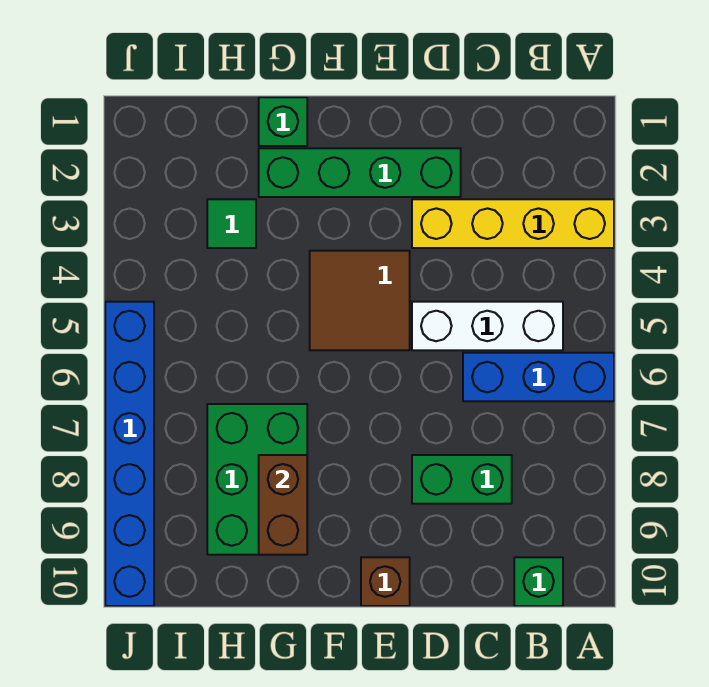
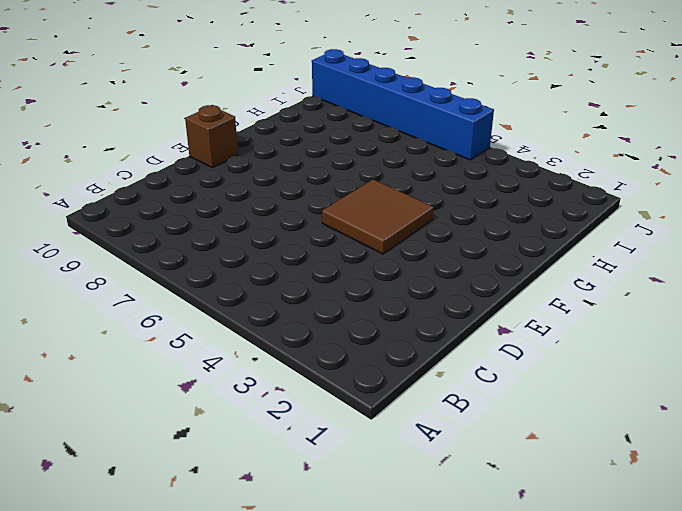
none -> yellow brick A3:D3 level 1
none -> blue brick A6:C6 level 1
none -> white brick B5:D5 level 1

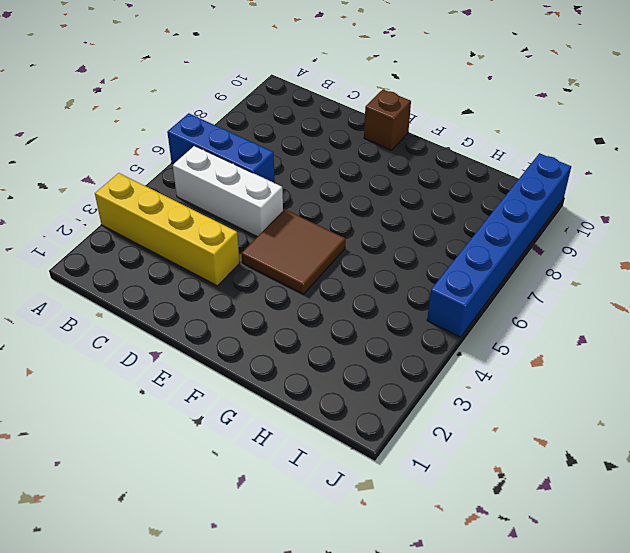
none -> green brick B10 level 1
none -> green brick C8:D8 level 1
none -> green brick D2:G2 level 1

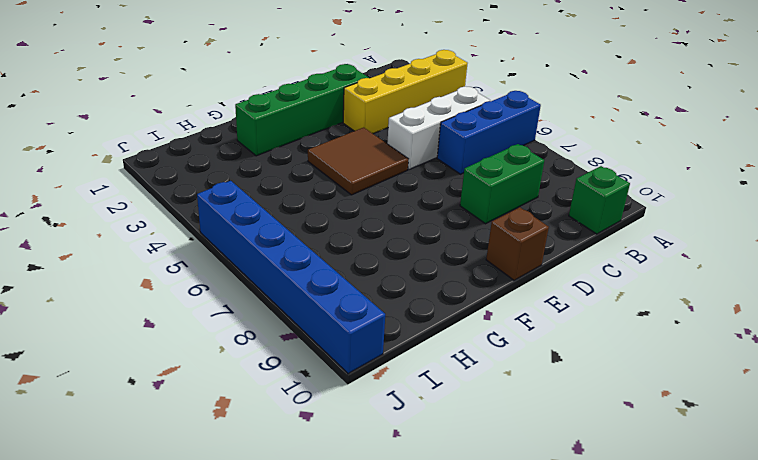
none -> green brick G1 level 1
none -> green brick G7:H9 level 1
none -> green tile H3 level 1

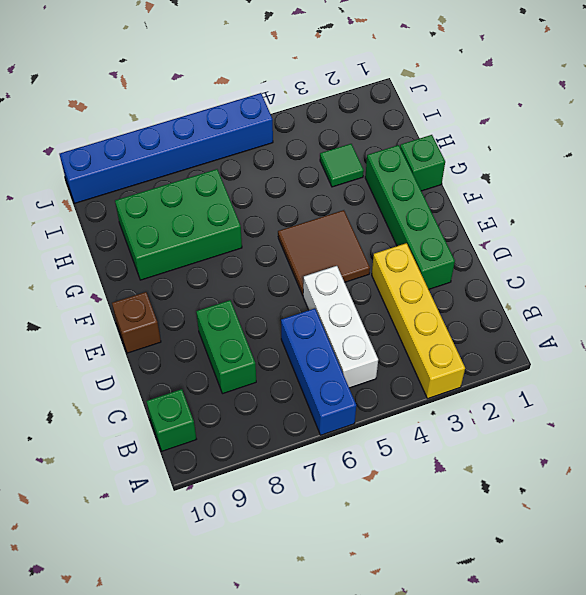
none -> brown brick G8:G9 level 2

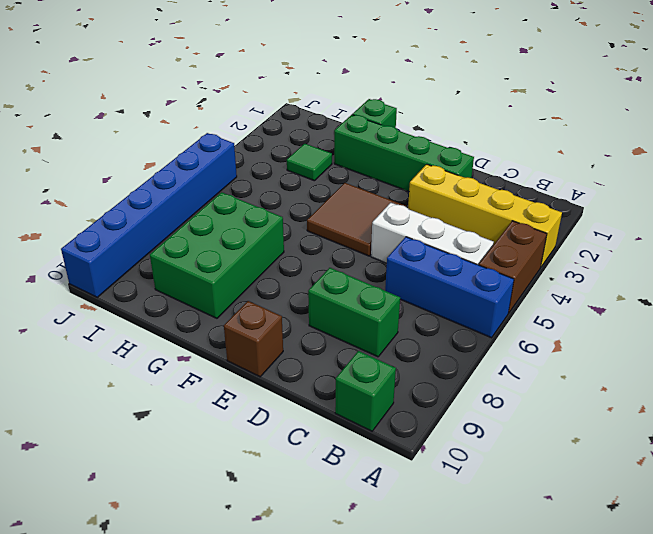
brown brick A4:A5 level 1 -> brown brick G8:G9 level 2

